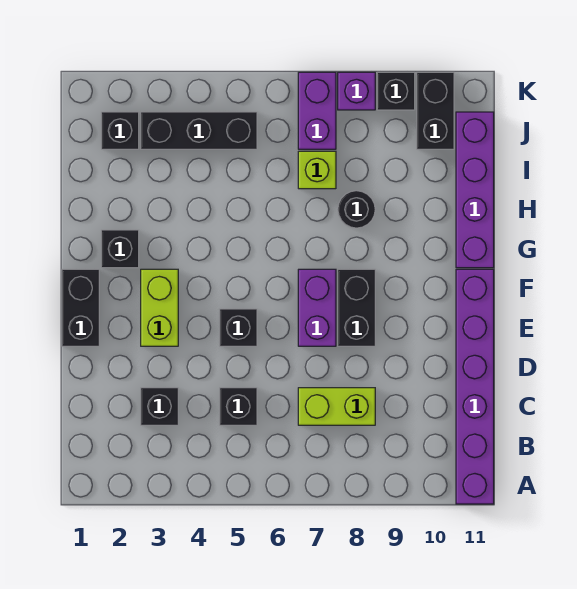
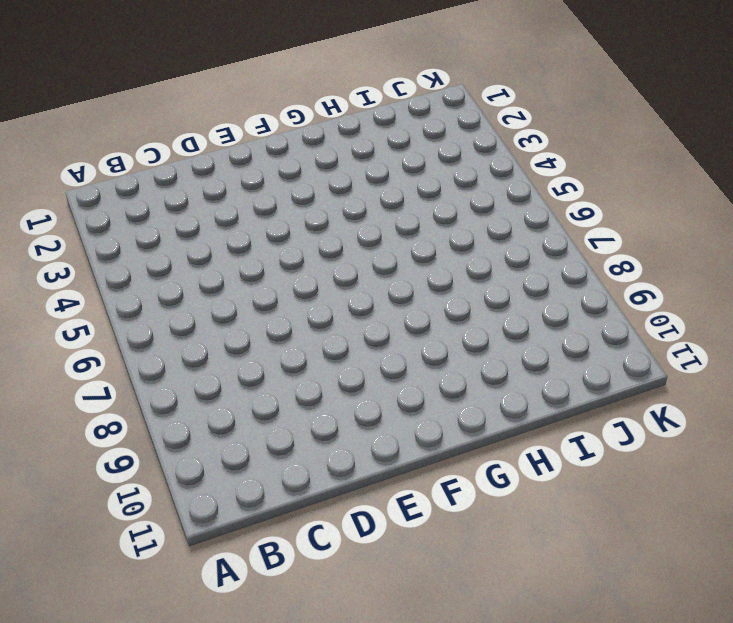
none -> purple brick A11:F11 level 1
none -> black brick C3 level 1
none -> black brick C5 level 1

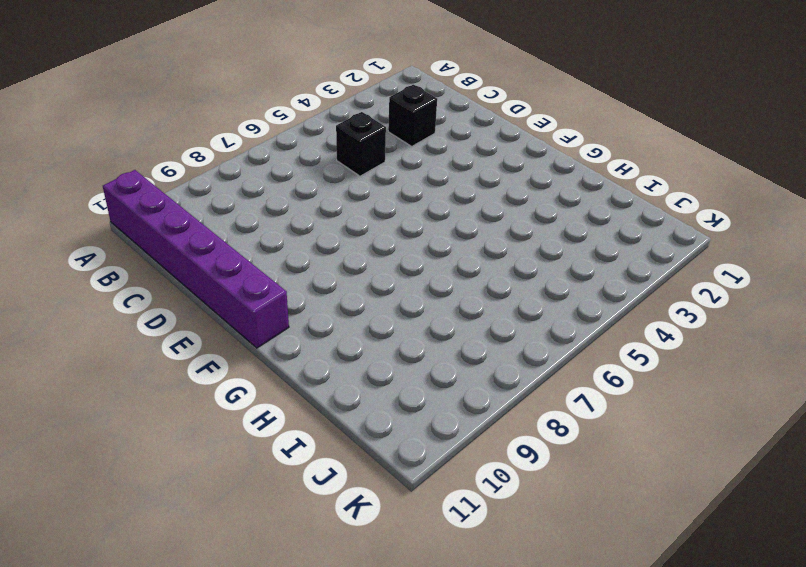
none -> lime brick C7:C8 level 1
none -> black brick E1:F1 level 1
none -> lime brick E3:F3 level 1

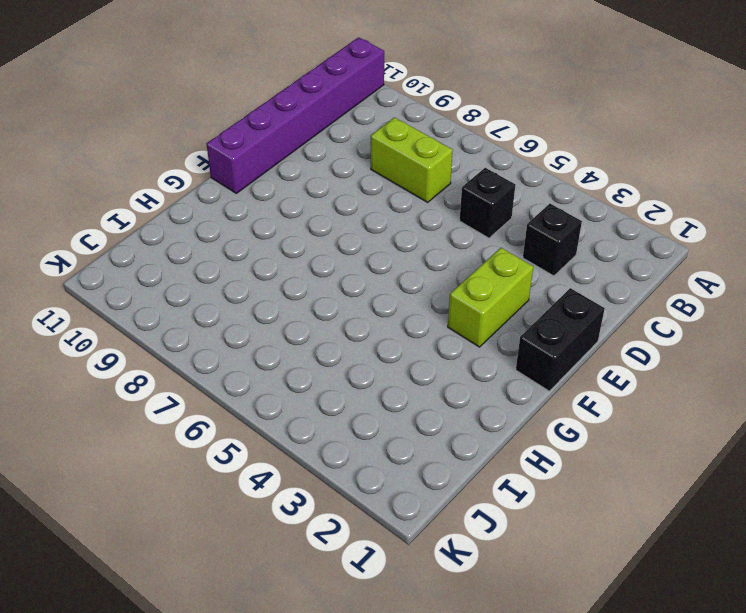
none -> black brick E5 level 1
none -> purple brick E7:F7 level 1
none -> black brick E8:F8 level 1

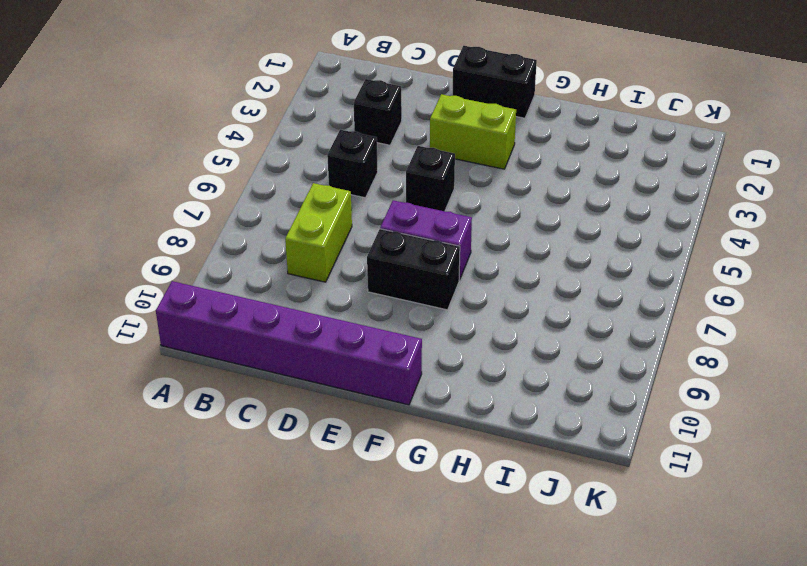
none -> black brick G2 level 1
none -> purple brick G11:J11 level 1
none -> black round brick H8 level 1

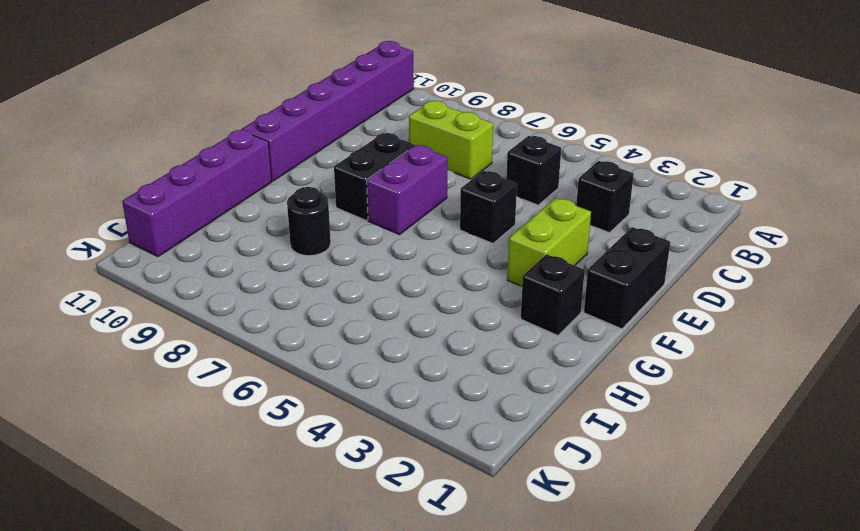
none -> lime brick I7 level 1
none -> black brick J2 level 1
none -> black brick J3:J5 level 1

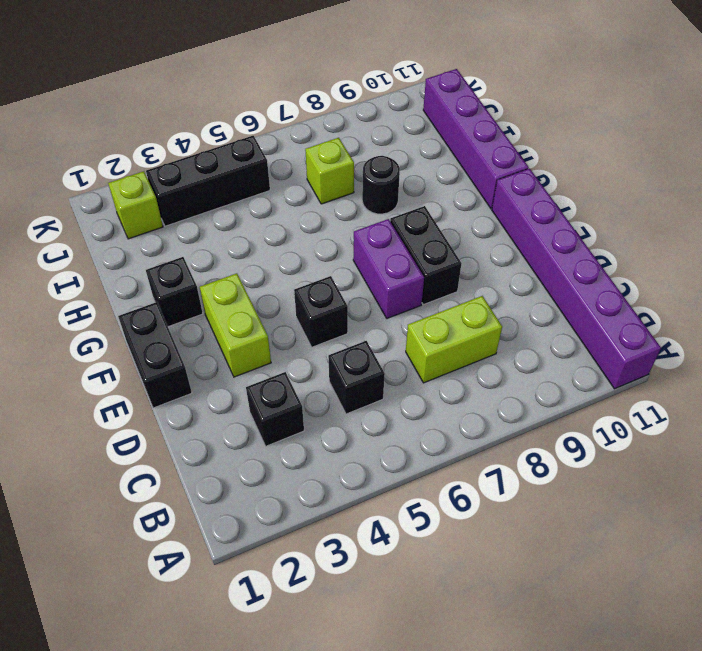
lime brick J2 level 1 -> black brick J2 level 1
none -> purple brick J7:K7 level 1
none -> black brick J10:K10 level 1
none -> purple brick K8 level 1

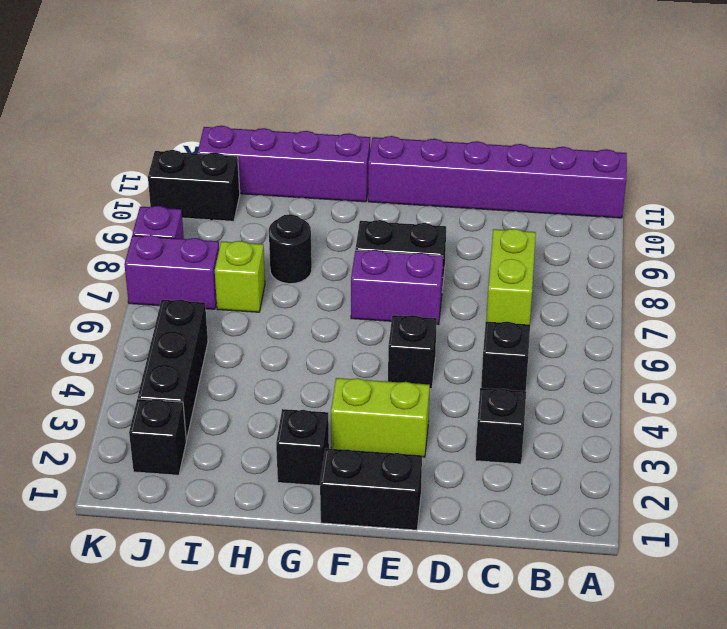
none -> black brick K9 level 1

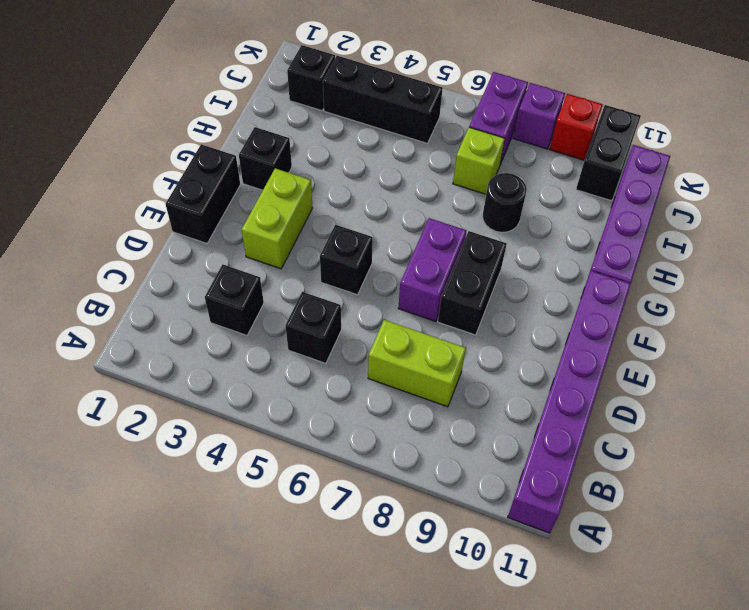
red brick K9 level 1 -> black brick K9 level 1

